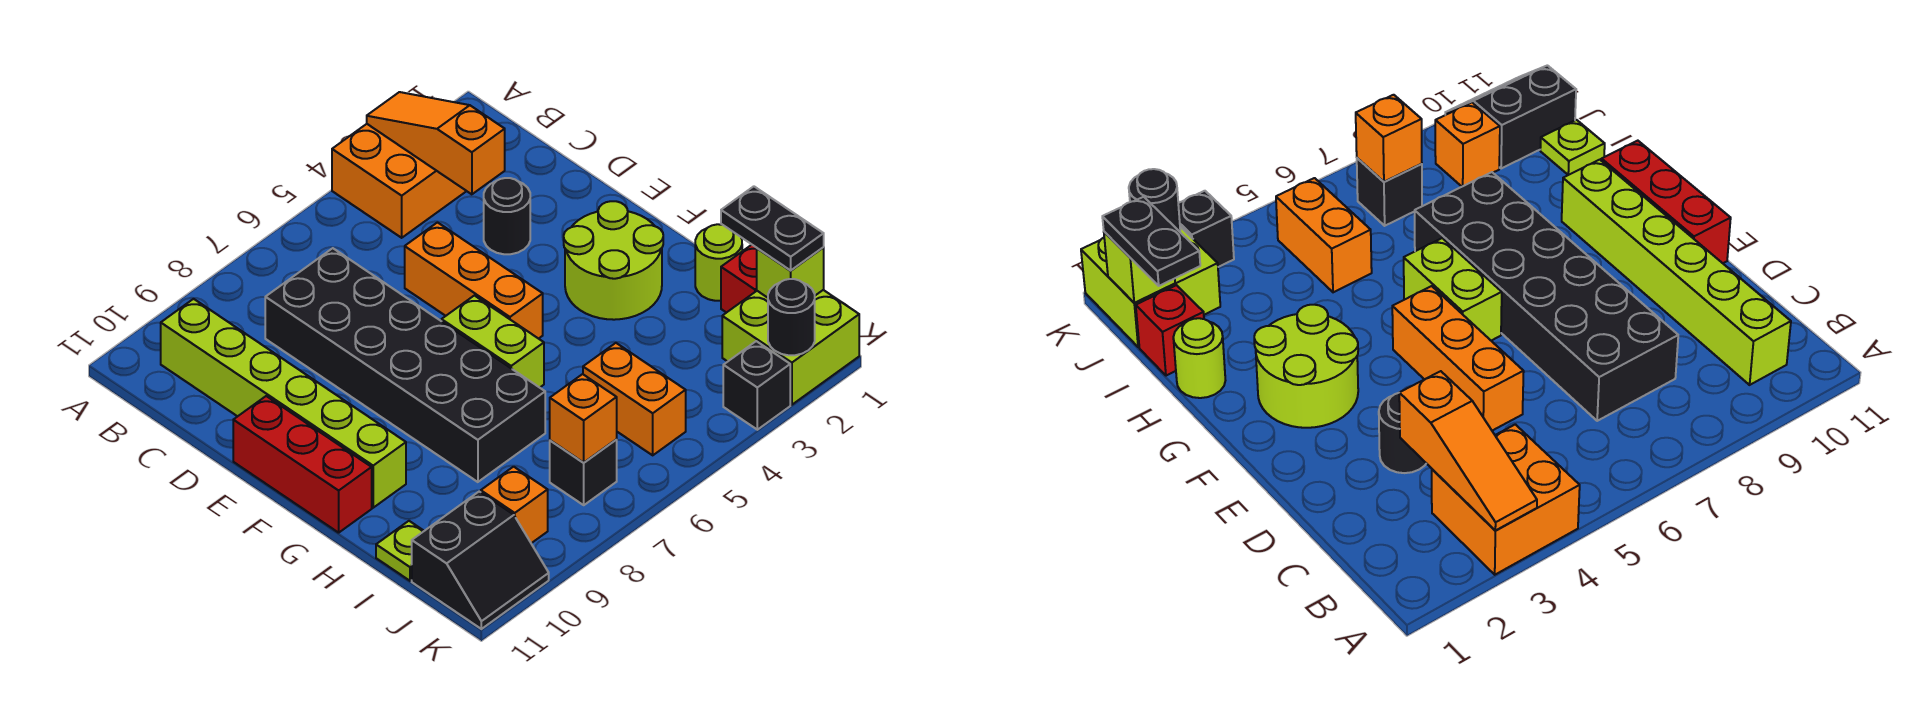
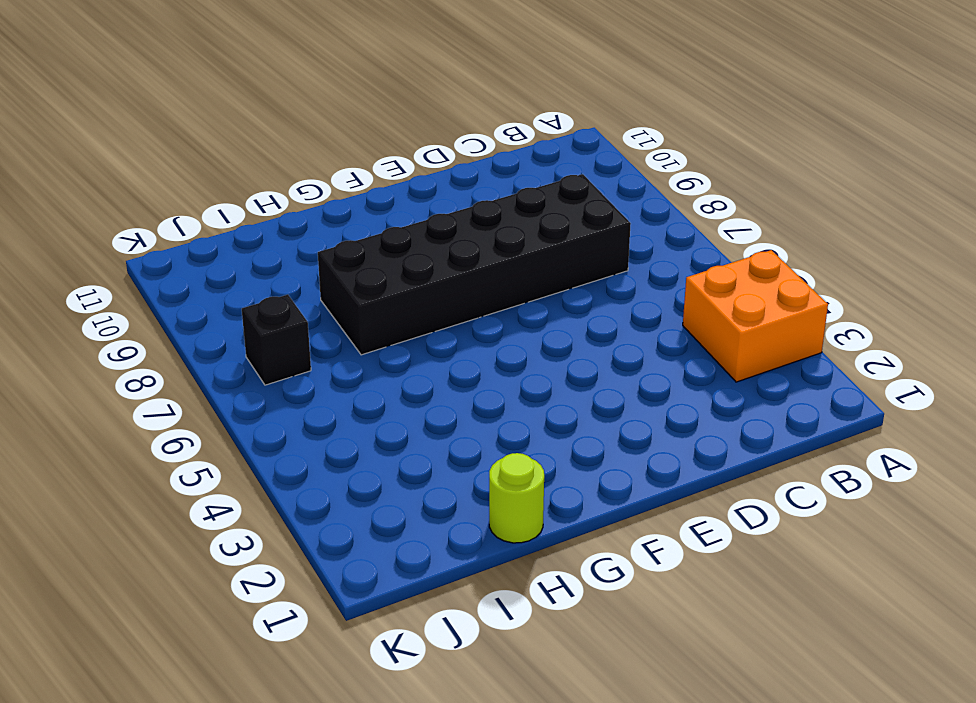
none -> lime brick B10:G10 level 1
none -> black round brick D3 level 1
none -> orange brick D5:F5 level 1

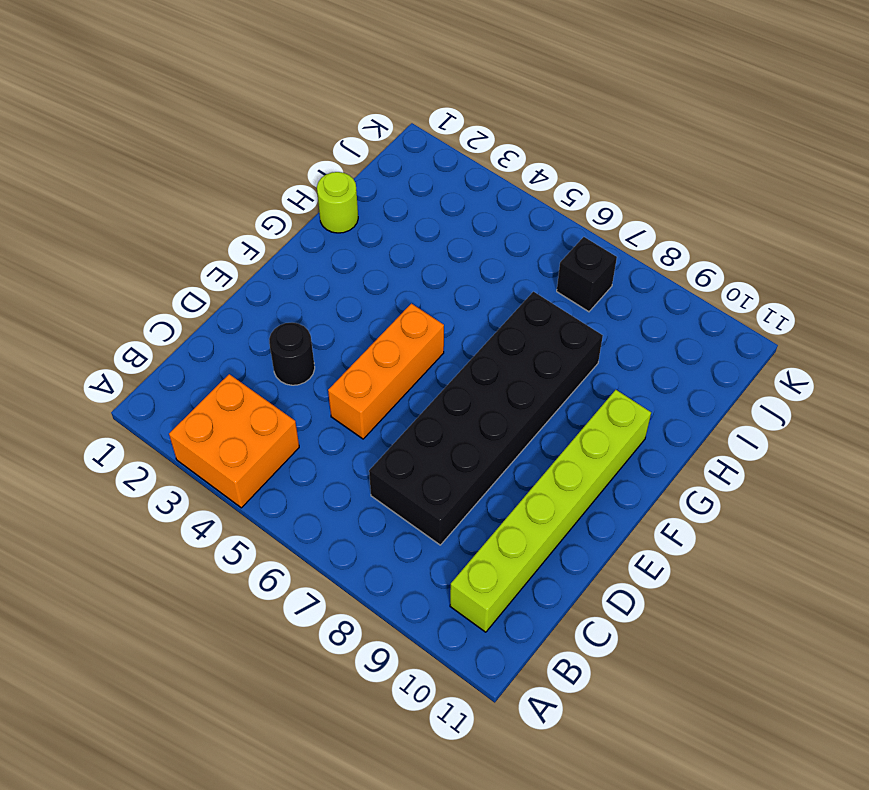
none -> red brick E11:G11 level 1
none -> lime round brick F2:G3 level 1
none -> lime brick F6:G6 level 1

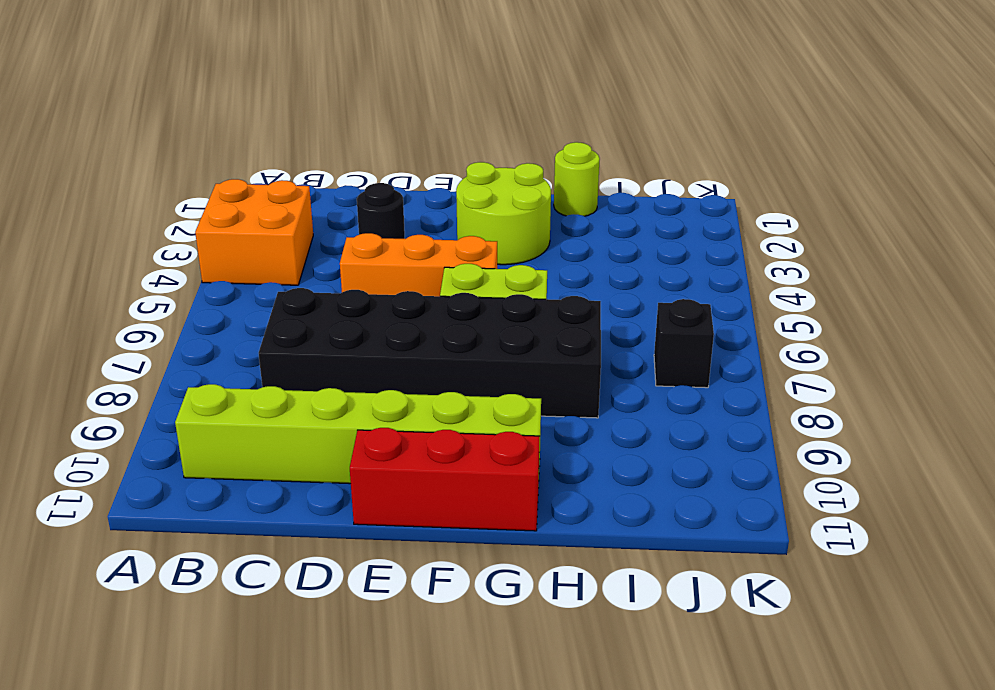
none -> red brick I1 level 1
none -> orange brick I5:J5 level 1
none -> lime plate I11 level 1

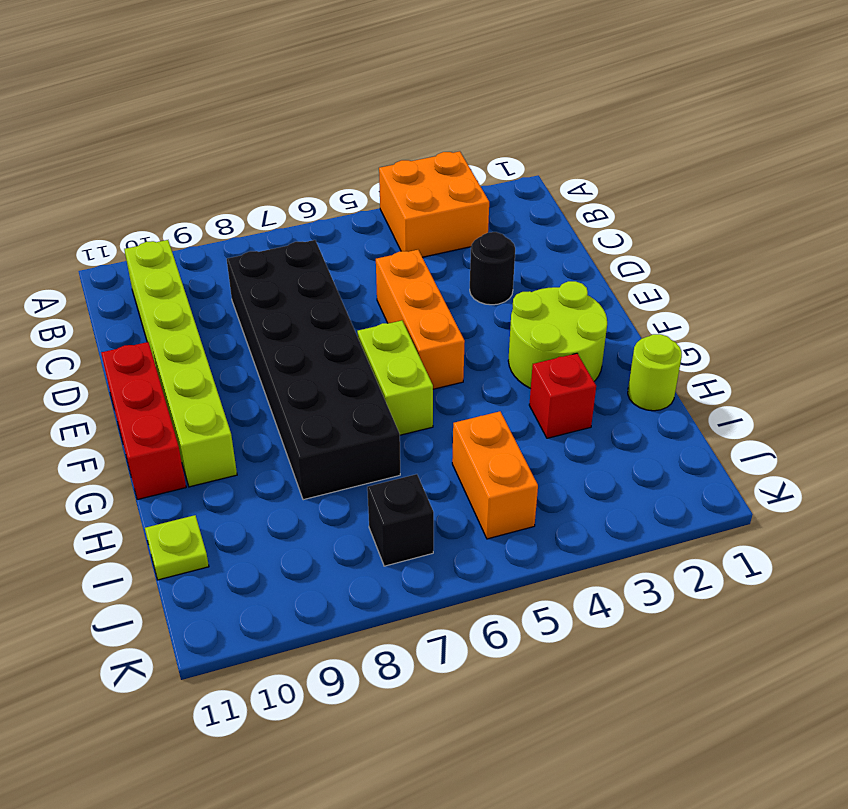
red brick H3 level 1 -> red brick I1 level 1
none -> lime brick J1:K2 level 1
none -> orange brick J9 level 1
none -> black slope J10:K11 level 1 top J

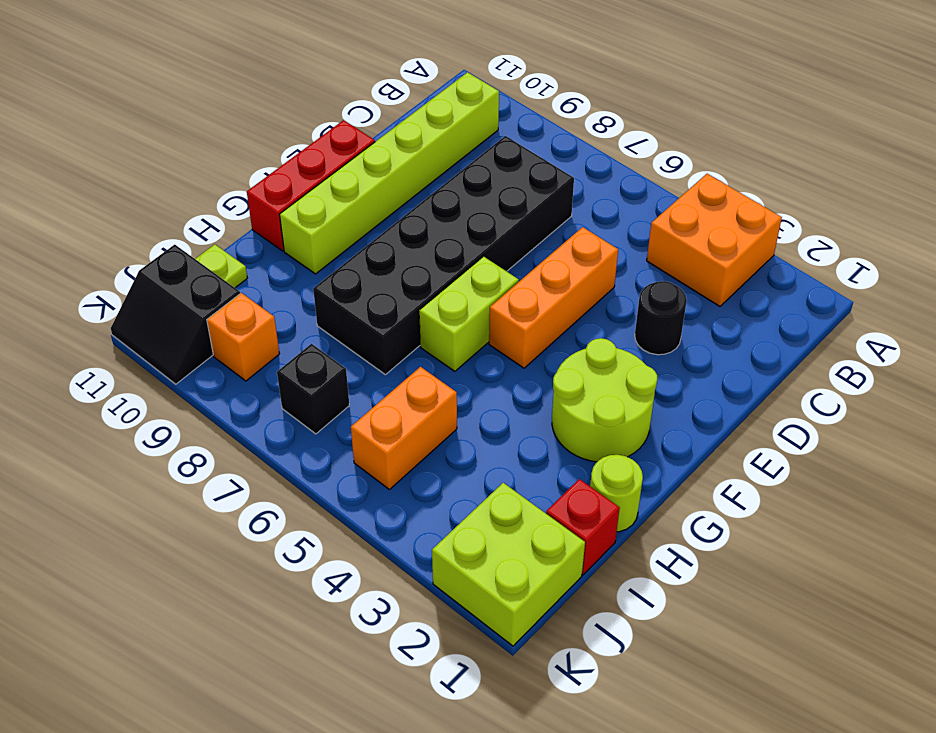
none -> black brick K3 level 1
none -> orange slope A3:C3 level 2 top C
none -> lime brick J1 level 2

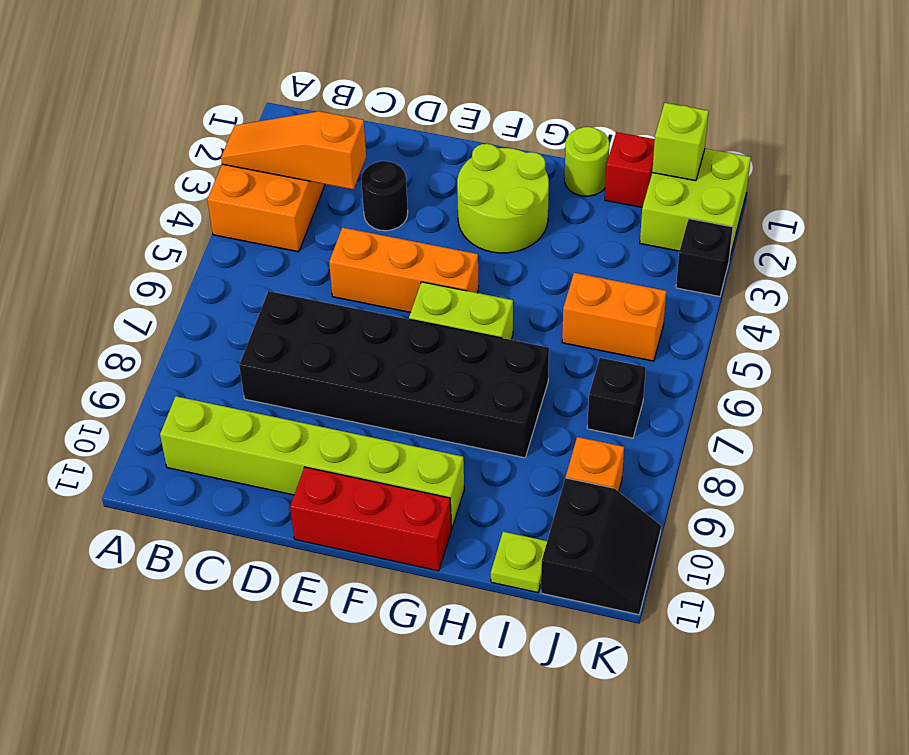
none -> orange brick J7 level 2
none -> black round brick K2 level 2
none -> black plate I1:J1 level 3

